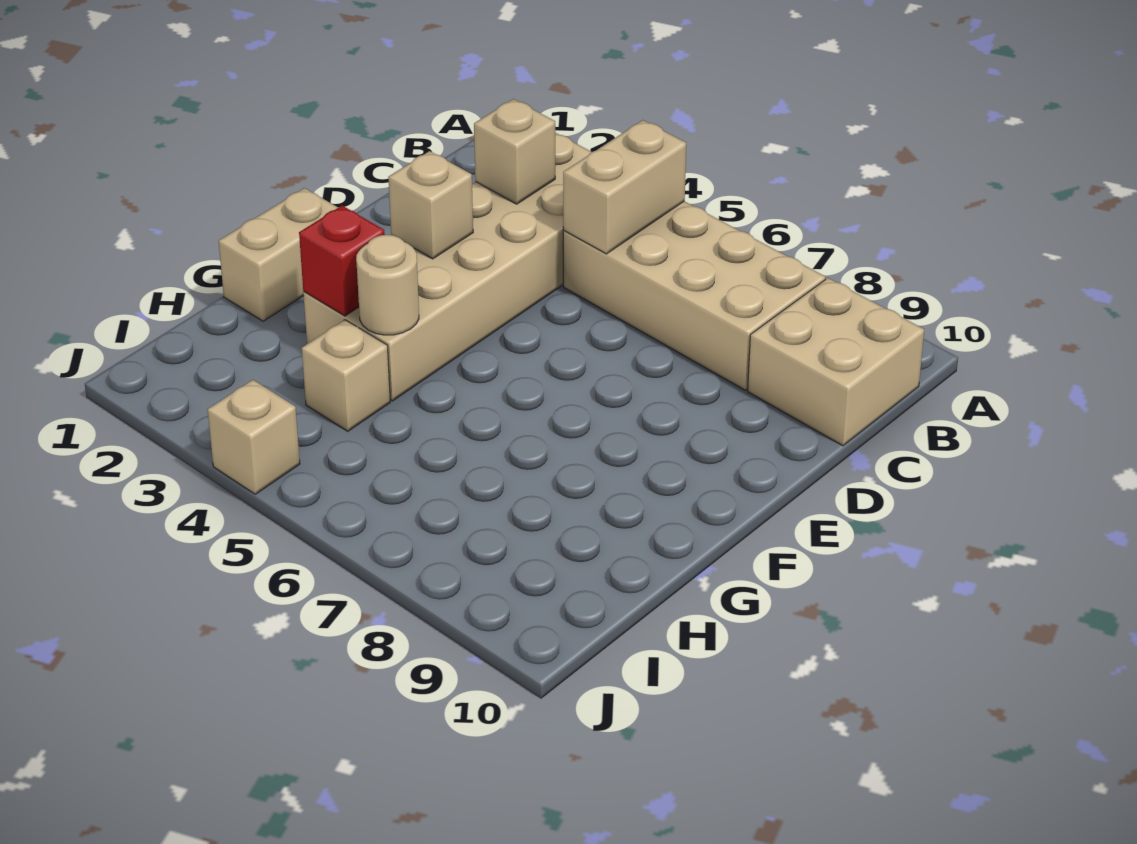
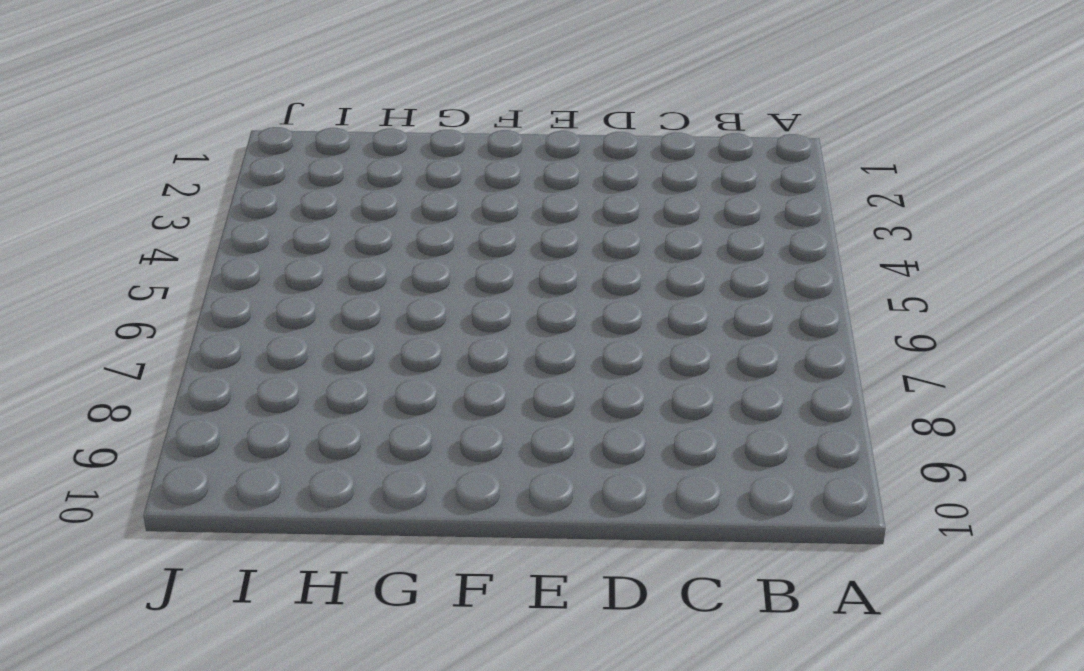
none -> tan brick B3:G4 level 1
none -> tan brick B5:C8 level 1

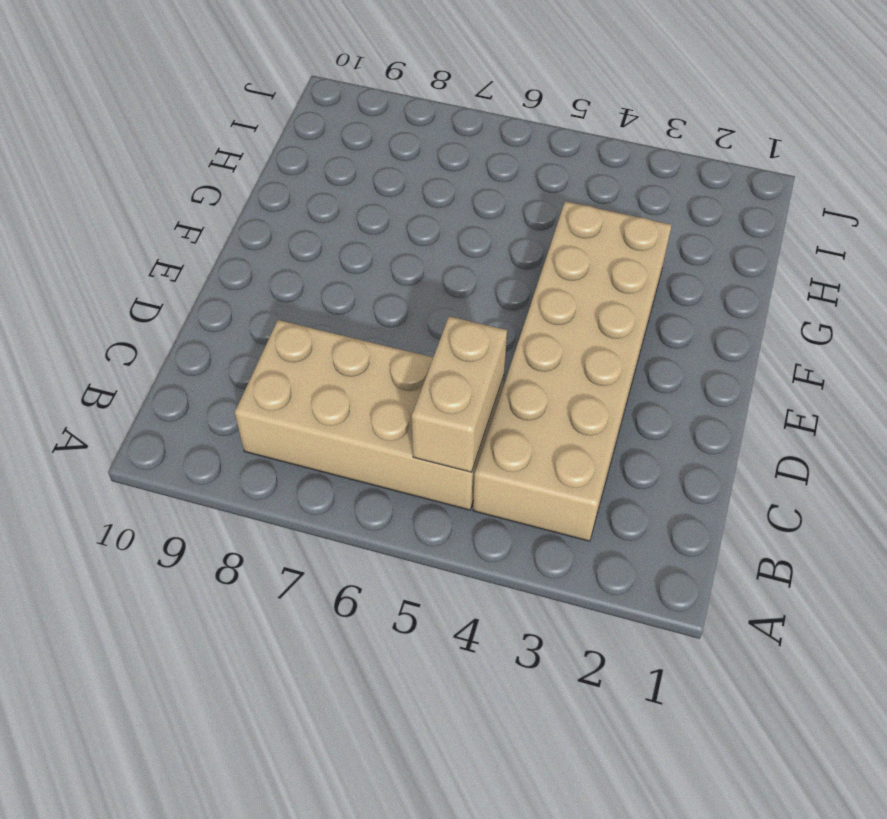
none -> tan brick B9:C10 level 1
none -> tan brick F1:G1 level 1

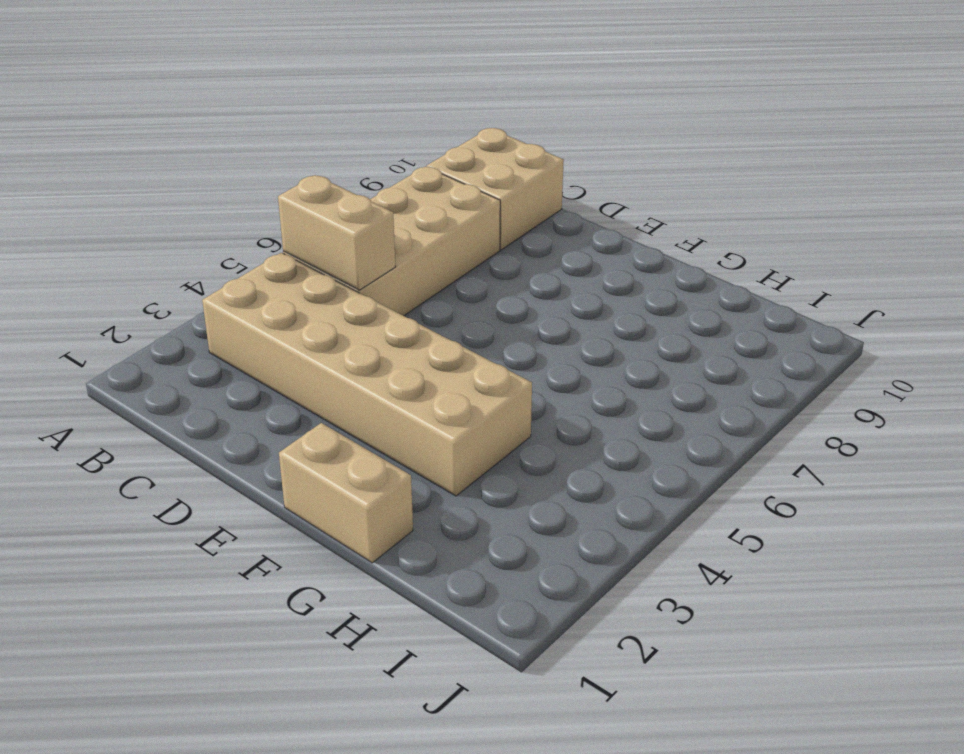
none -> tan brick H4 level 1
none -> tan brick J4 level 1

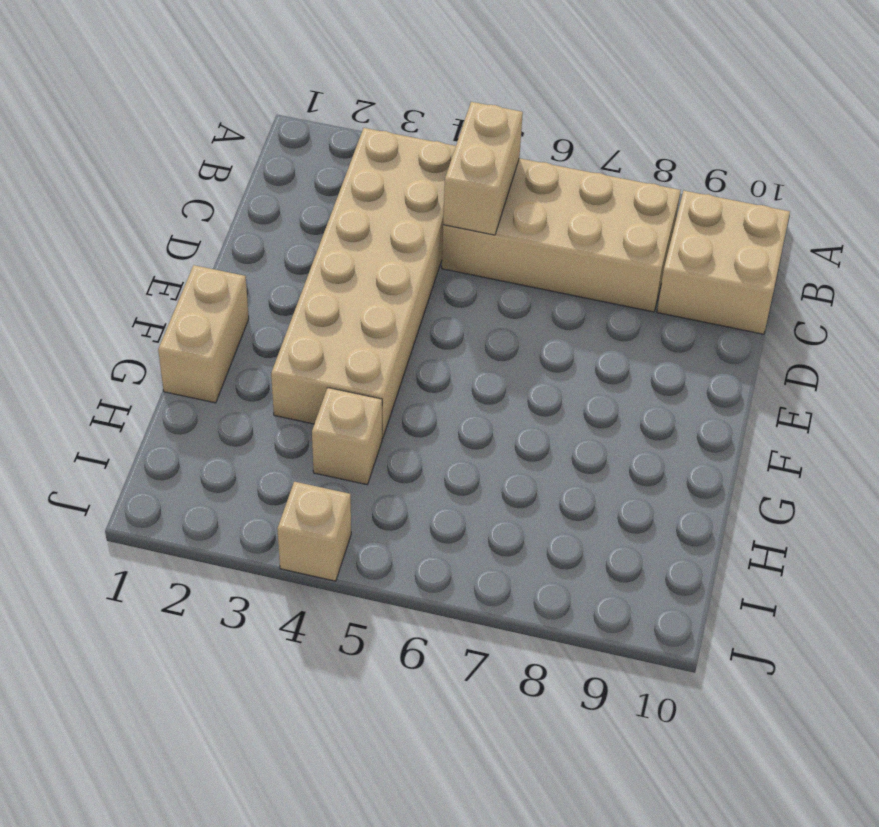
none -> tan brick C3 level 2
none -> tan brick E3 level 2

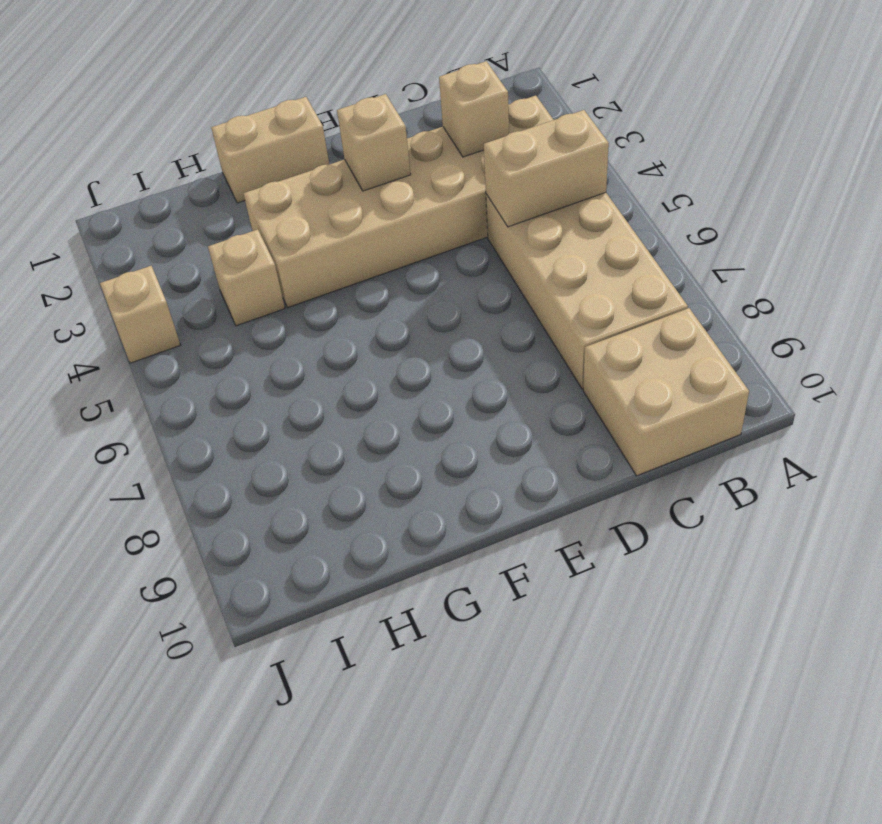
none -> red brick G3 level 2
none -> tan round brick G4 level 2

